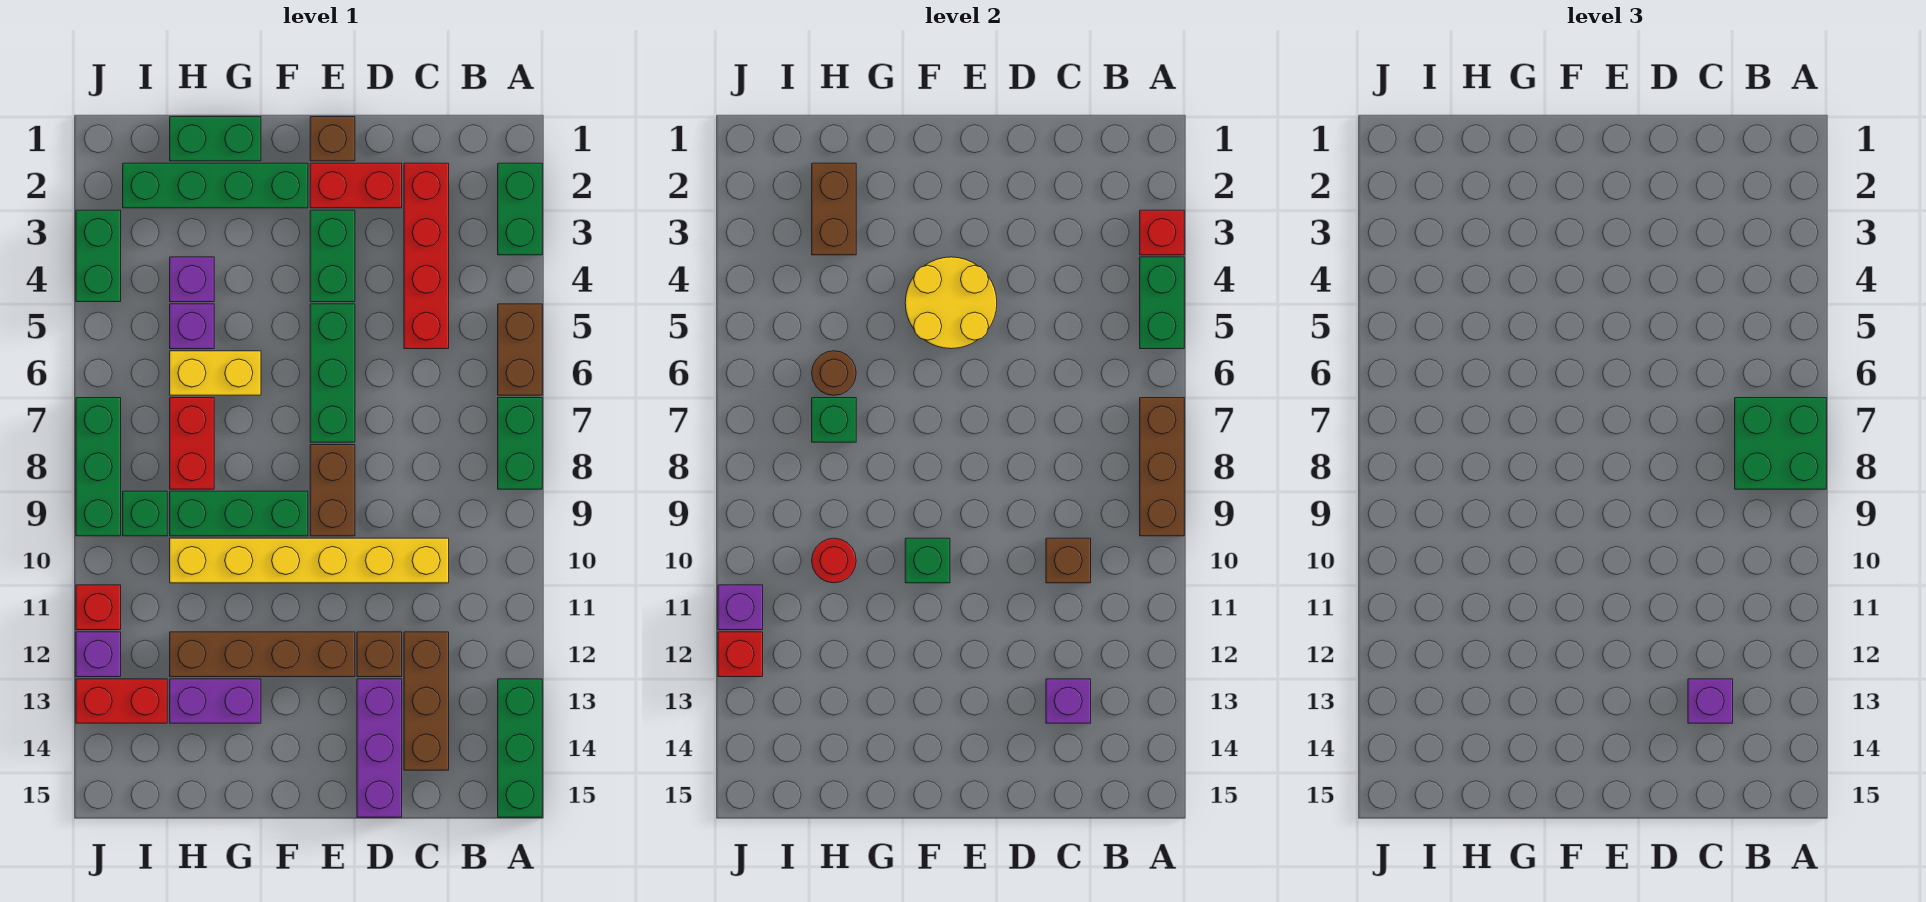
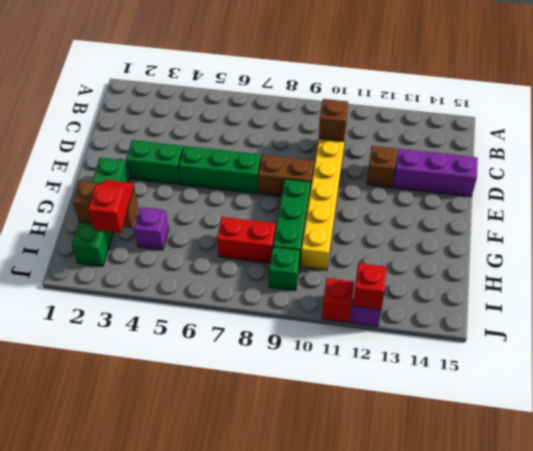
red slope H3:I3 level 3 top I -> none
none -> green brick A2:A3 level 1
none -> brown brick A5:A6 level 1
none -> green brick A7:A8 level 1
none -> green brick A13:A15 level 1

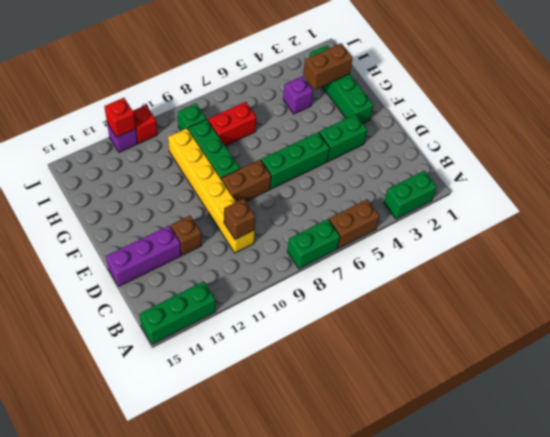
none -> red brick C2:C5 level 1
none -> brown brick C12:C14 level 1
none -> red brick D2:E2 level 1
none -> brown brick E1 level 1

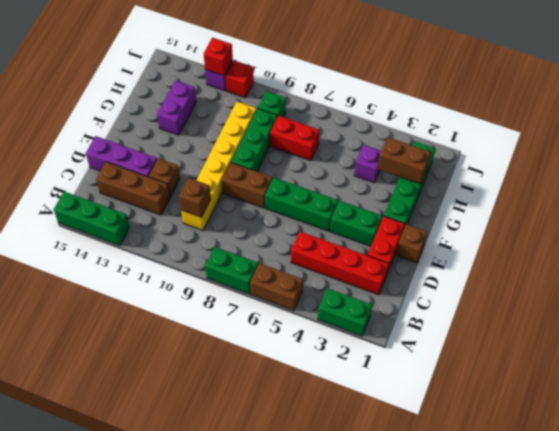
none -> brown brick E12:H12 level 1
none -> green brick G1:H1 level 1
none -> yellow brick G6:H6 level 1
none -> purple brick H5 level 1

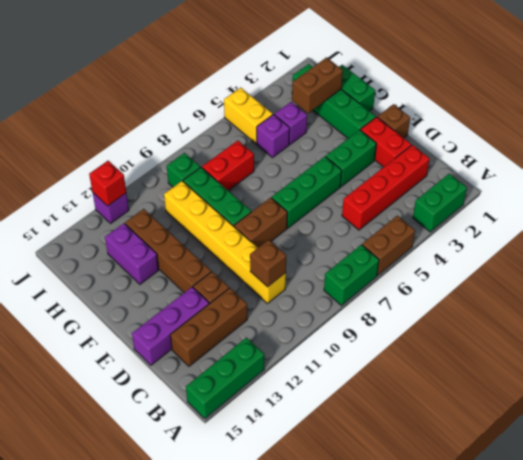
yellow brick I5:J5 level 1 -> yellow brick G6:H6 level 1
none -> red brick I13:J13 level 1
none -> green brick J3:J4 level 1
none -> green brick J7:J9 level 1
none -> red brick J11 level 1

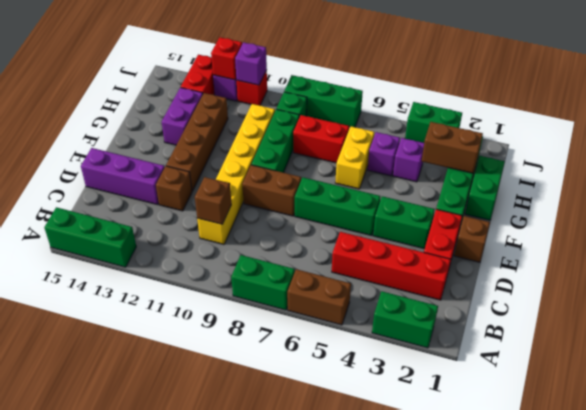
none -> brown brick C12:C14 level 1
none -> red brick A3 level 2
none -> green brick A4:A5 level 2
none -> brown brick A7:A9 level 2

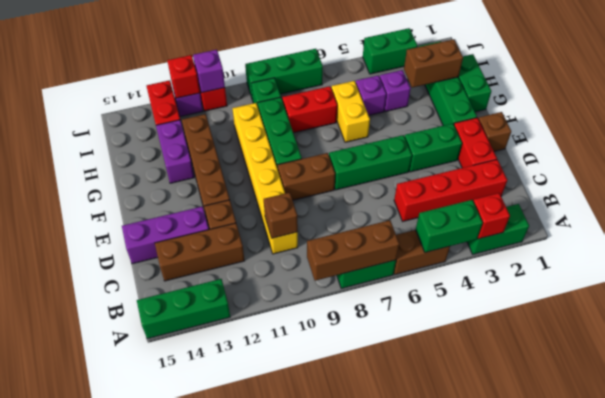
none -> purple brick C13 level 2
none -> yellow round brick E4:F5 level 2
none -> green brick F10 level 2
none -> brown round brick H6 level 2

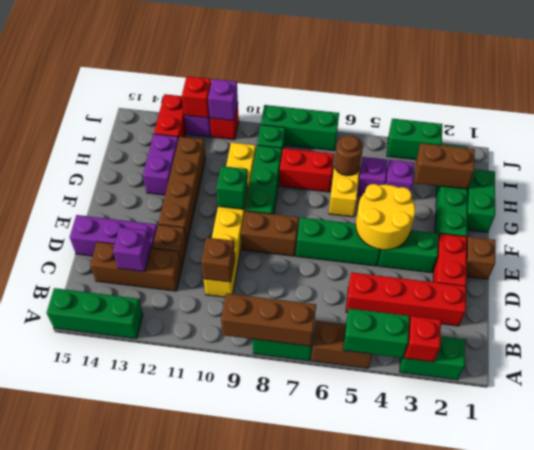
none -> green brick H7 level 2
none -> red round brick H10 level 2
none -> green brick A7:B8 level 3
none -> purple brick C13 level 3

